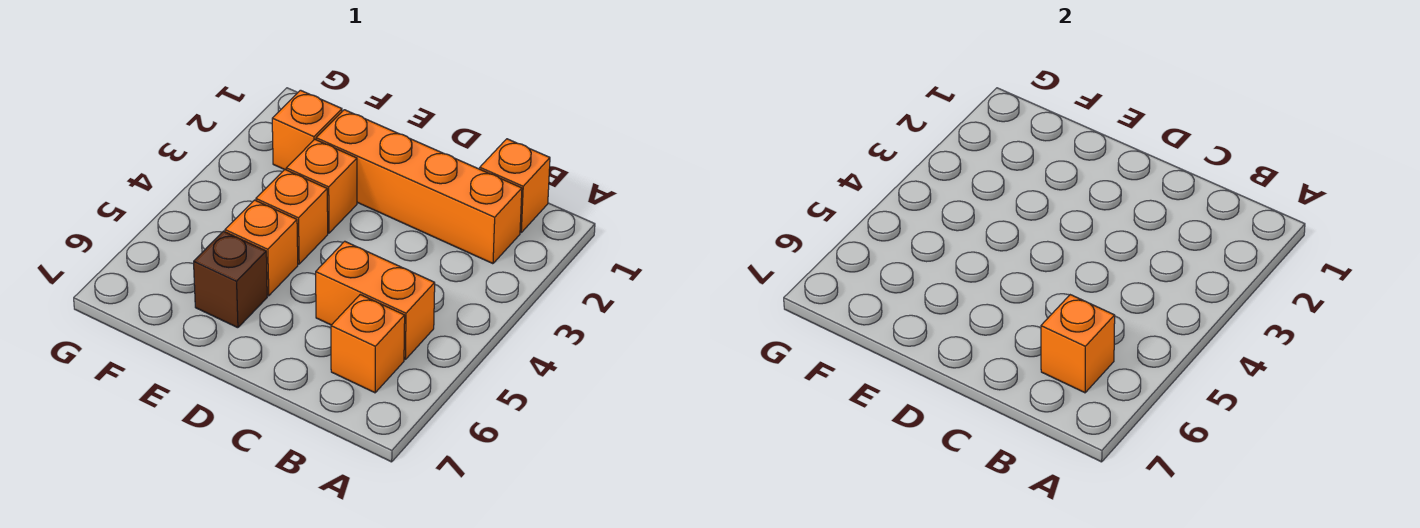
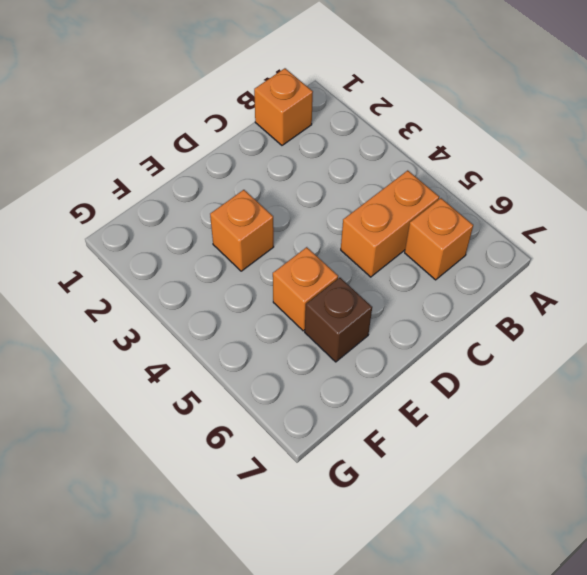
none -> orange brick B2:E2 level 1
none -> orange brick E4 level 1

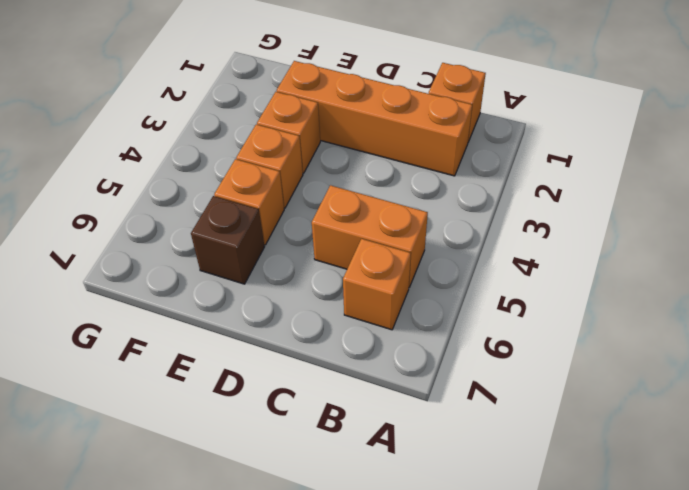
none -> orange brick F2 level 1
none -> orange brick B6 level 2

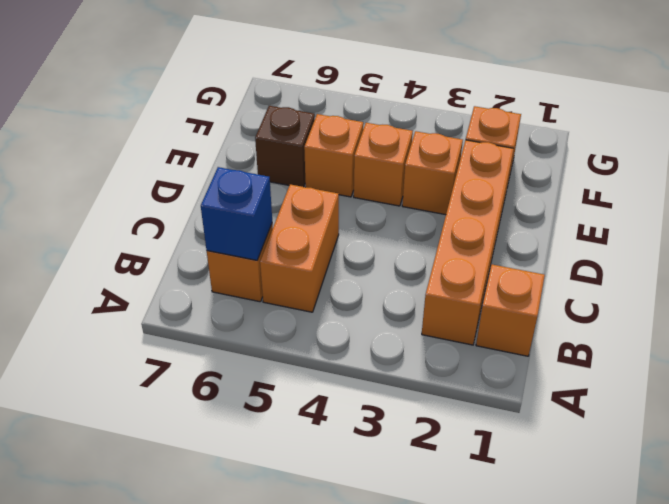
blue brick B6 level 2 -> orange brick B6 level 2

